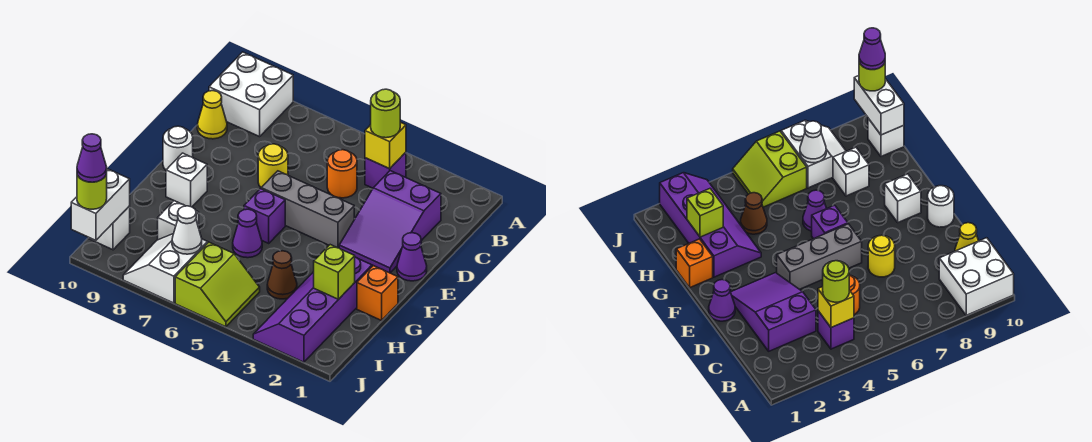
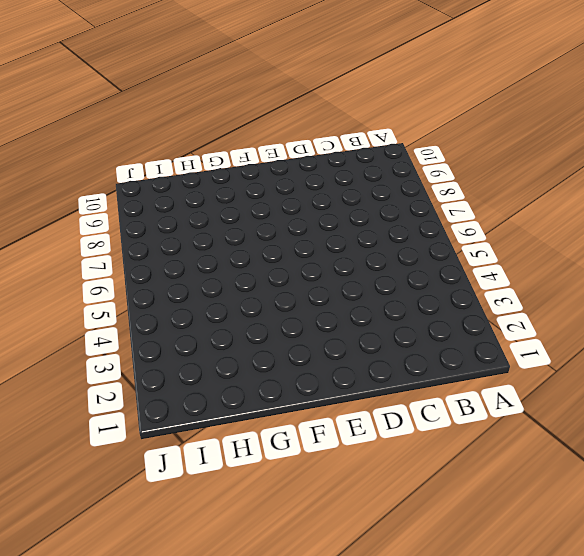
none -> white brick A9:B10 level 1
none -> purple brick B4 level 1
none -> purple slope C2:E3 level 1 top C

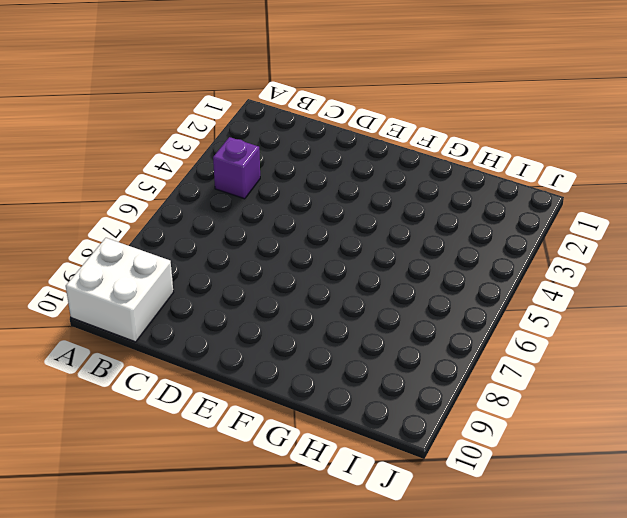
none -> purple slope C2:E3 level 1 top C
none -> orange round brick C5 level 1
none -> yellow cone C10 level 1

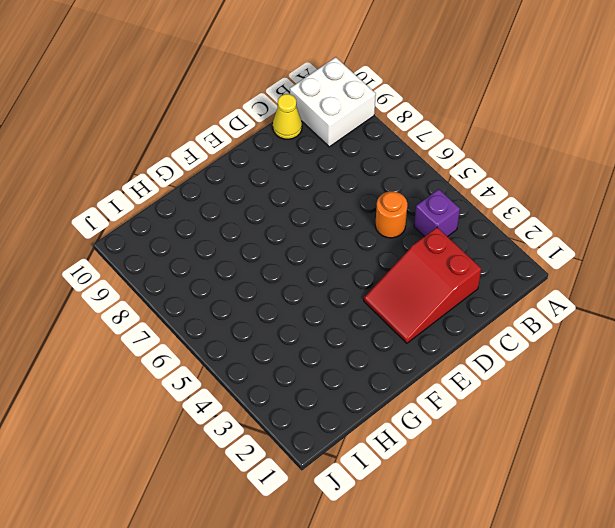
red slope C2:E3 level 1 top C -> purple slope C2:E3 level 1 top C
none -> yellow round brick D7 level 1
none -> purple cone E1 level 1
none -> grey brick E4:E6 level 1

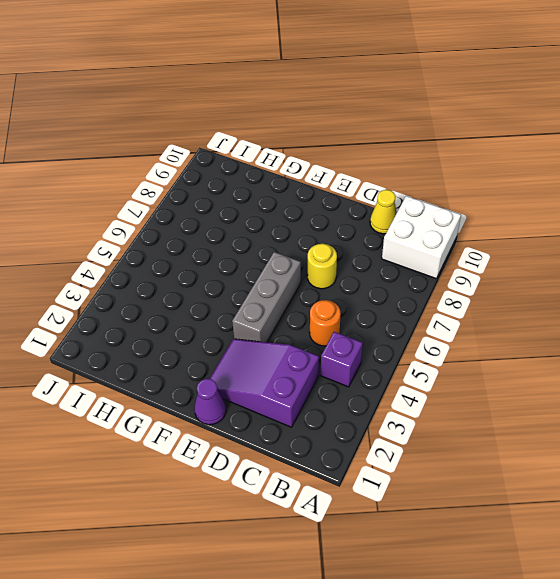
none -> white round brick E10 level 1
none -> purple brick F6 level 1
none -> white brick F9 level 1

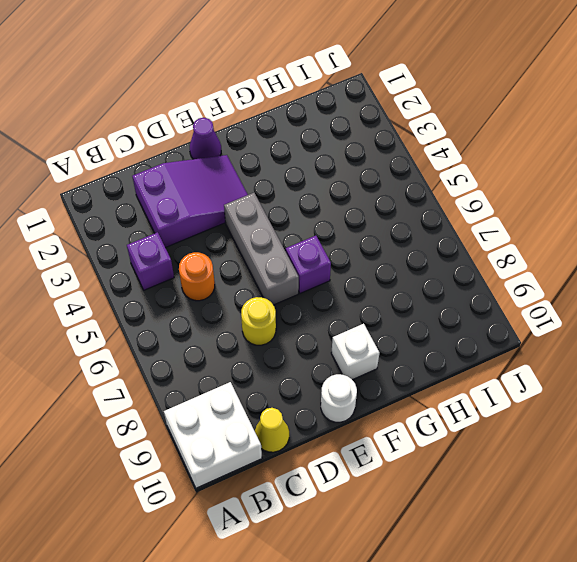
none -> orange brick G1 level 1
none -> purple slope G2:J3 level 1 top 2
none -> purple cone G6 level 1

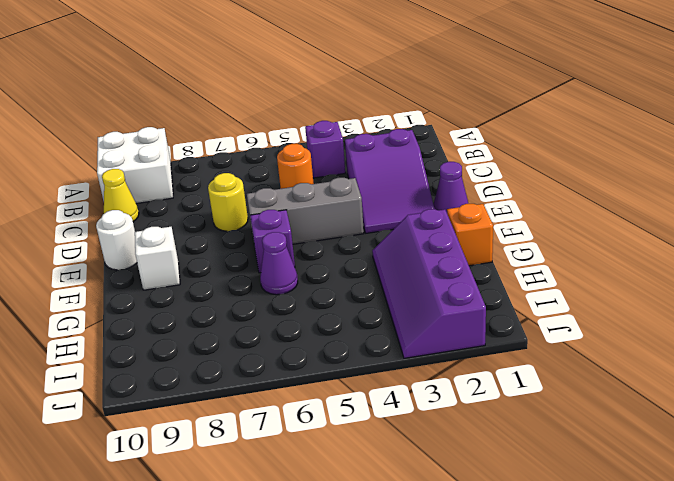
none -> brown cone H4 level 1
none -> white brick H8 level 1
none -> lime slope I5:J6 level 1 top 6

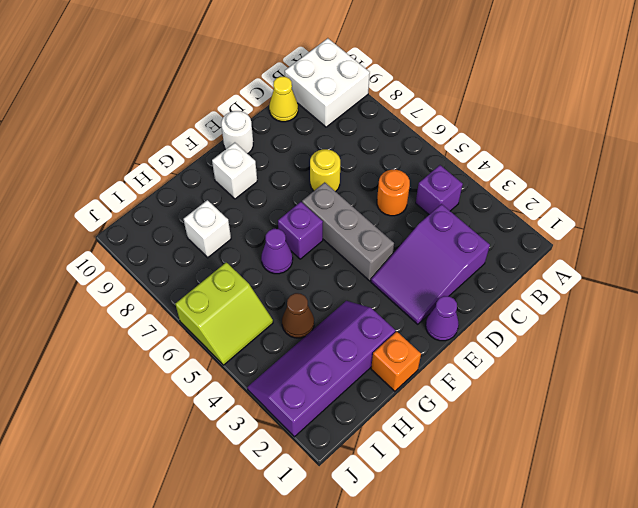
none -> white slope I7:J8 level 1 top 7
none -> white brick I10 level 1
none -> yellow brick B4 level 2

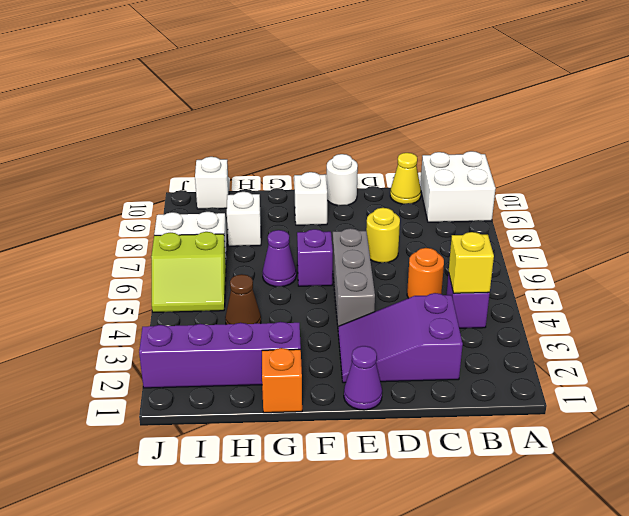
none -> lime brick H2 level 2
none -> white cone I7 level 2
none -> white brick I10:J10 level 2

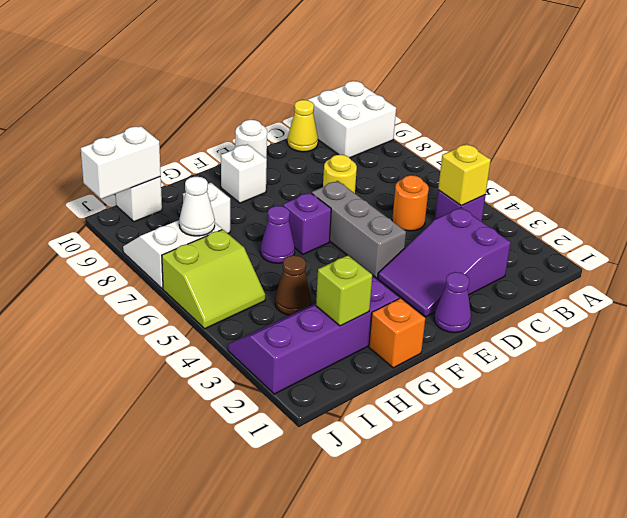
none -> lime round brick B4 level 3
none -> lime round brick J10 level 3
none -> purple cone J10 level 4

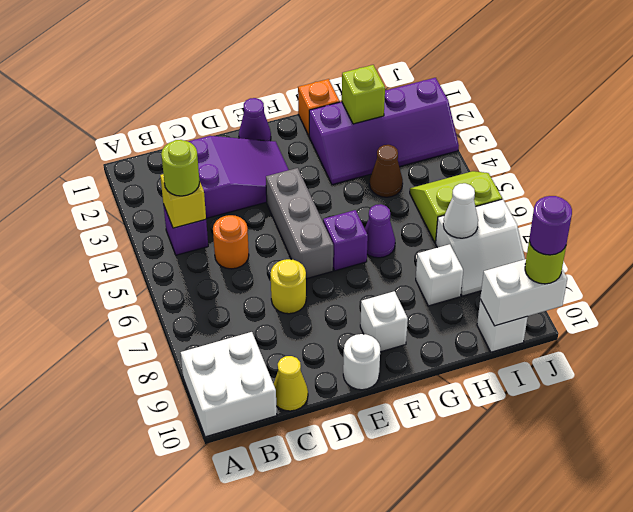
purple round brick J10 level 4 -> purple cone J10 level 4

